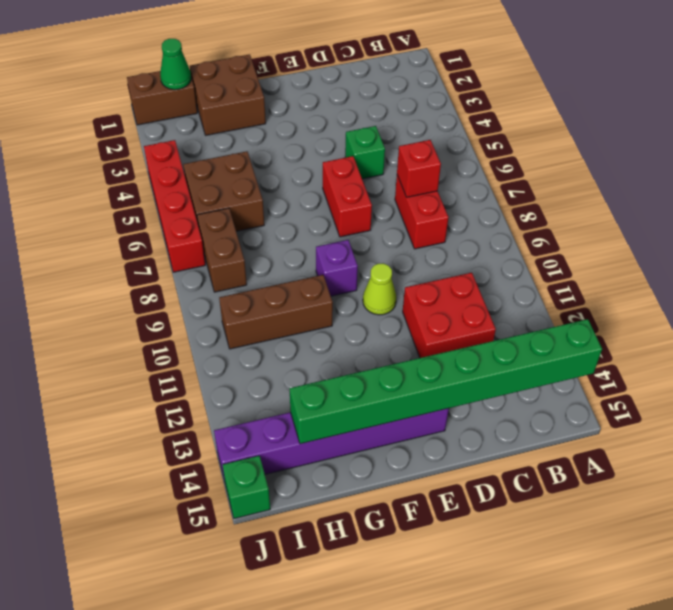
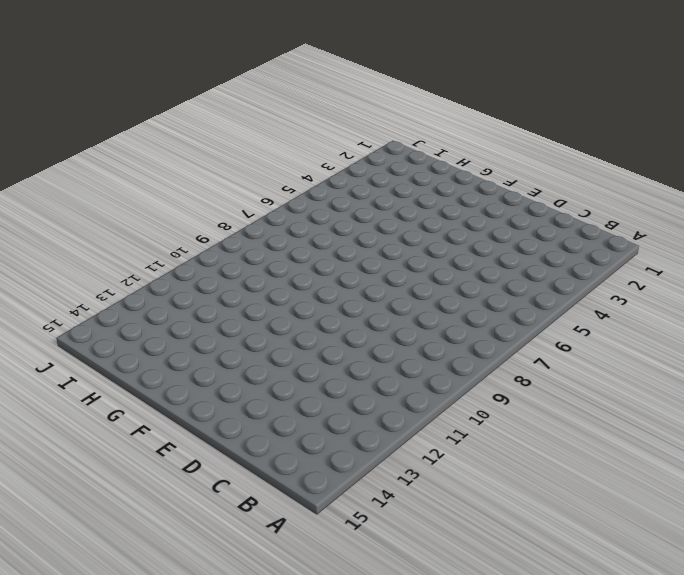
none -> red brick C7:C8 level 1
none -> red brick C11:D12 level 1
none -> green brick D5 level 1

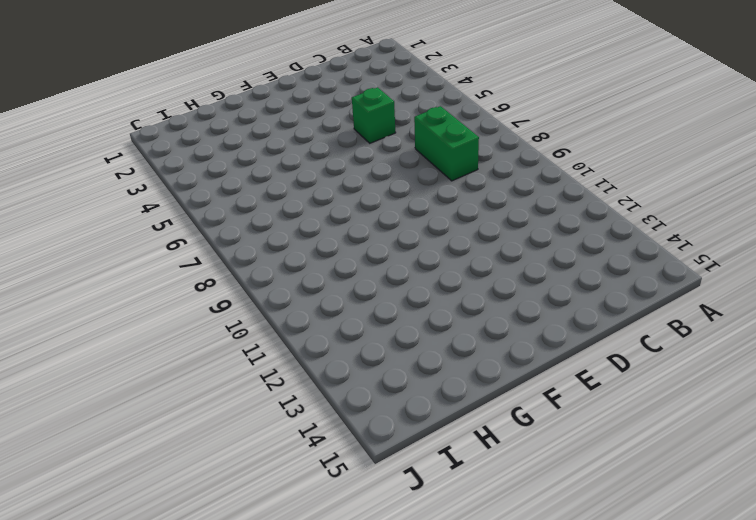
green brick C7:C8 level 1 -> red brick C7:C8 level 1
none -> red brick C11:D12 level 1
none -> red brick E6:E7 level 1
none -> lime cone E10 level 1

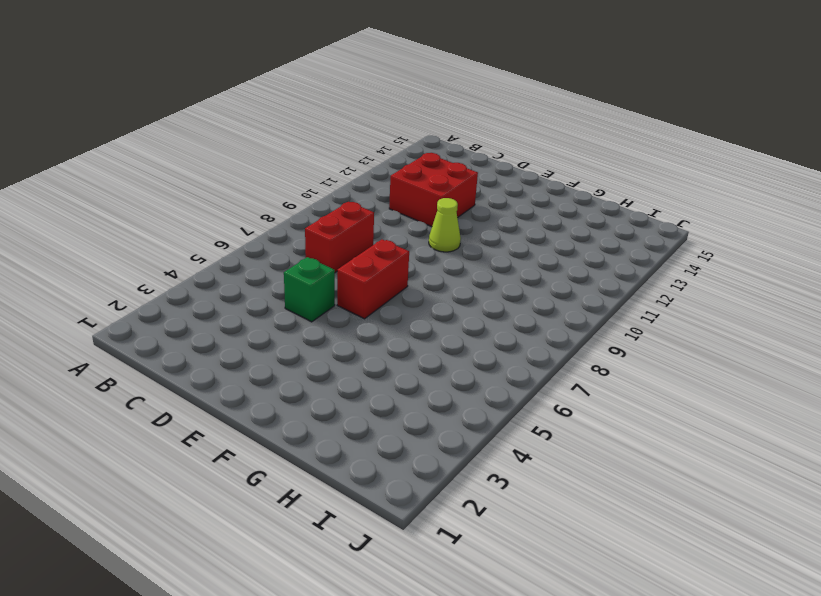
none -> purple brick E14:J14 level 1
none -> purple brick F9 level 1
none -> brown brick G1:H2 level 1

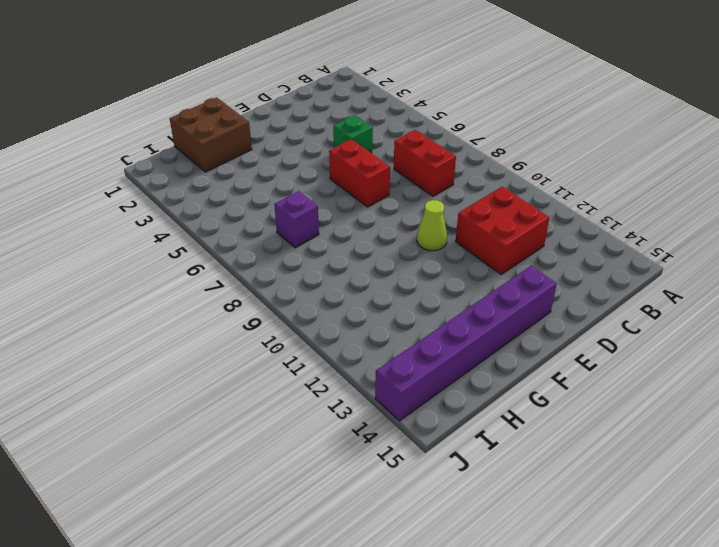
purple brick H7 level 1 -> purple brick F9 level 1
none -> brown brick G10:I10 level 1
none -> brown brick H5:I6 level 1
none -> brown brick I1:J1 level 1

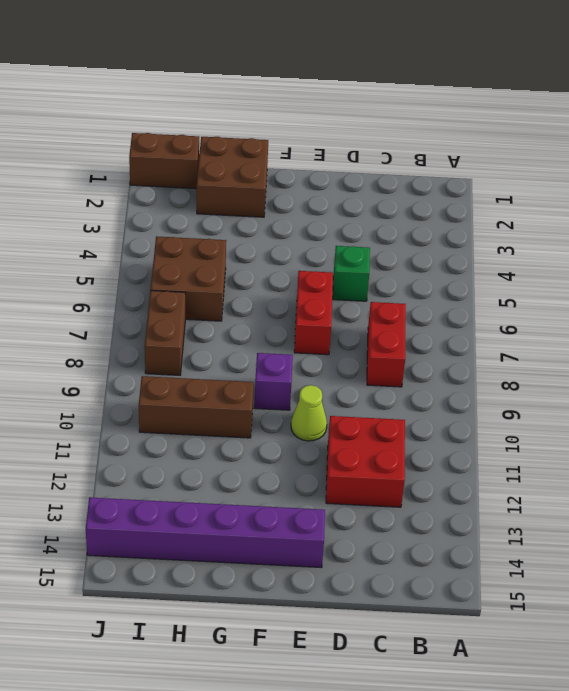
none -> red brick J4:J7 level 1
none -> green brick J15 level 1
none -> green brick A14:H14 level 2

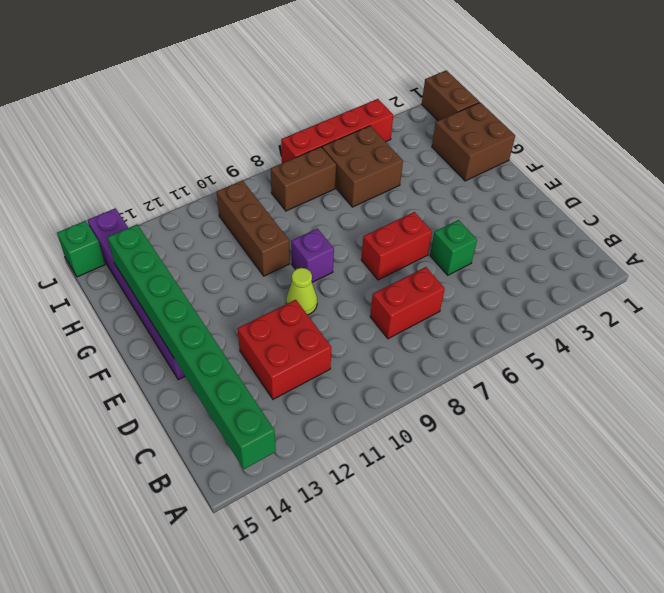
none -> red brick C7 level 2
none -> green cone I1 level 2

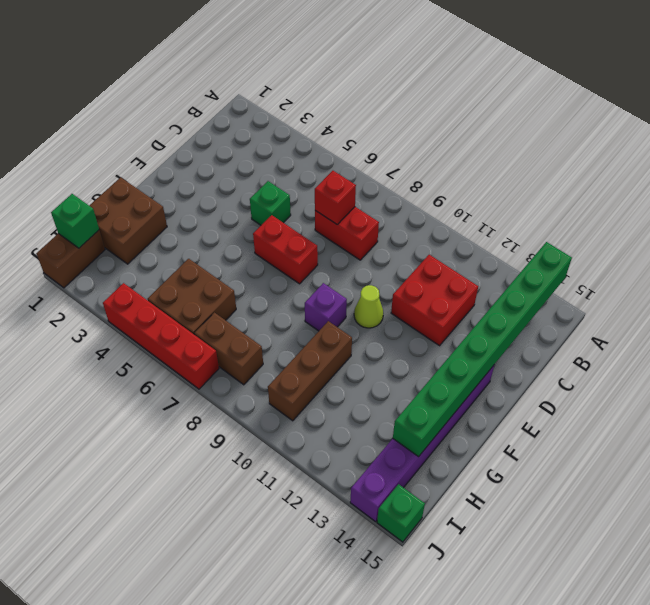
green brick I1 level 2 -> green cone I1 level 2

